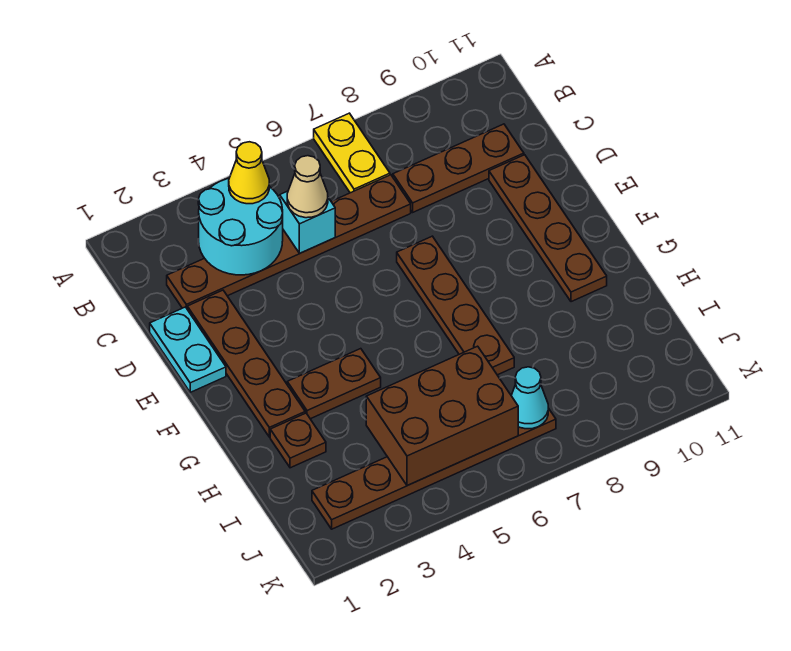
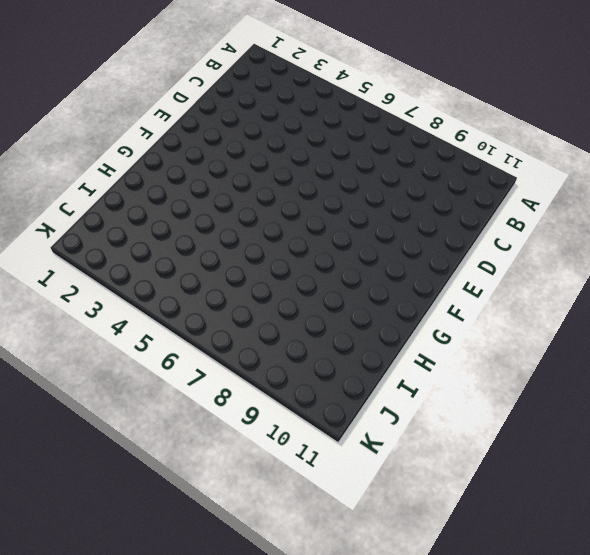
none -> yellow plate A7:B7 level 1
none -> brown plate C2:C7 level 1
none -> brown plate C8:C10 level 1

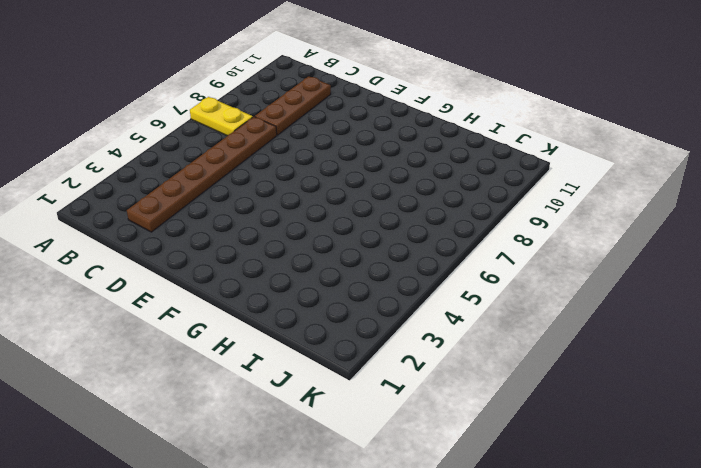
none -> cyan plate D1:E1 level 1
none -> brown plate D2:G2 level 1
none -> brown plate D10:G10 level 1

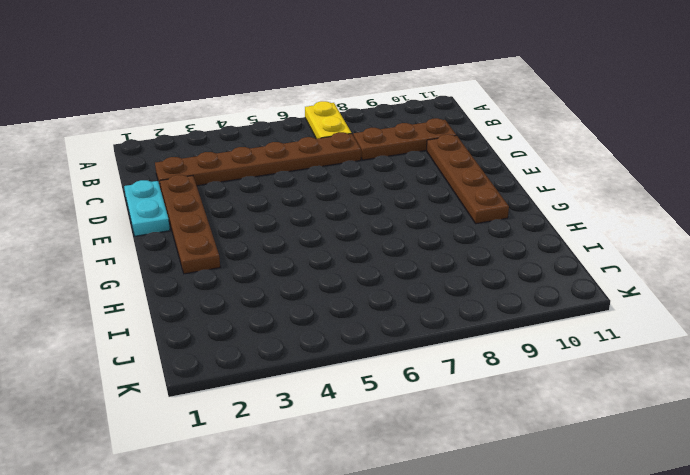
none -> brown plate E7:H7 level 1
none -> brown plate G3:G4 level 1
none -> brown plate H2 level 1

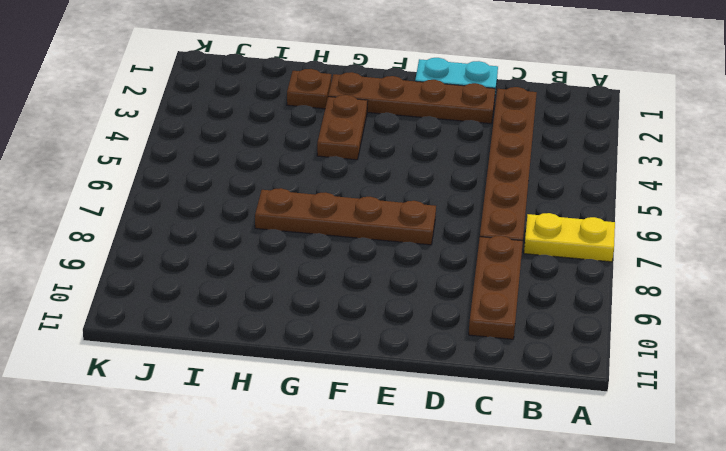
none -> brown plate D10:G10 level 1
none -> brown plate J2:J7 level 1
none -> cyan round brick B3:C4 level 2

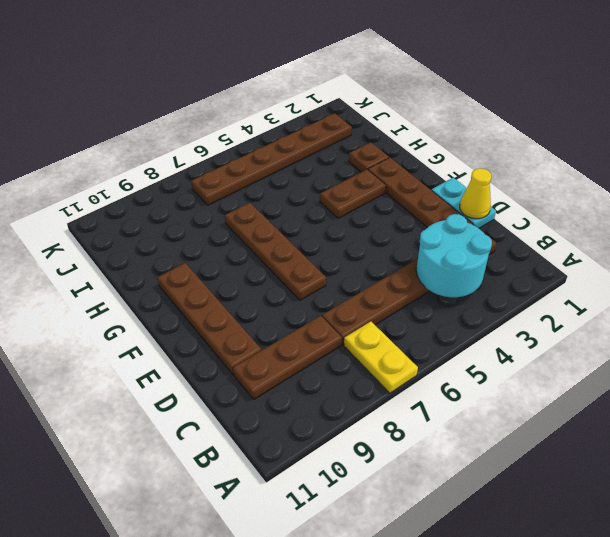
yellow cone D1 level 2 -> yellow cone B4 level 3
none -> cyan brick C5 level 2
none -> brown brick I4:J6 level 2
none -> cyan cone J7 level 2

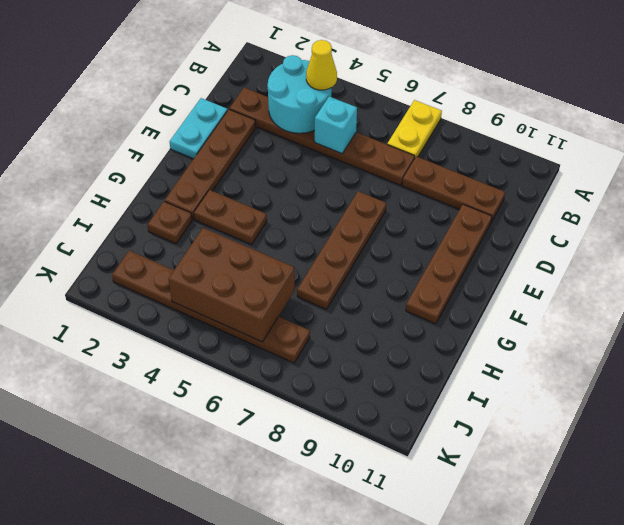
none -> cyan cone J7 level 2
none -> tan cone C5 level 3

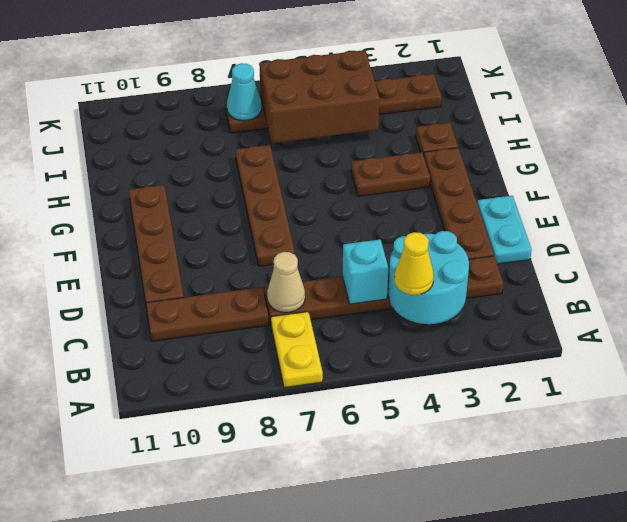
tan cone C7 level 2 -> tan cone C5 level 3

